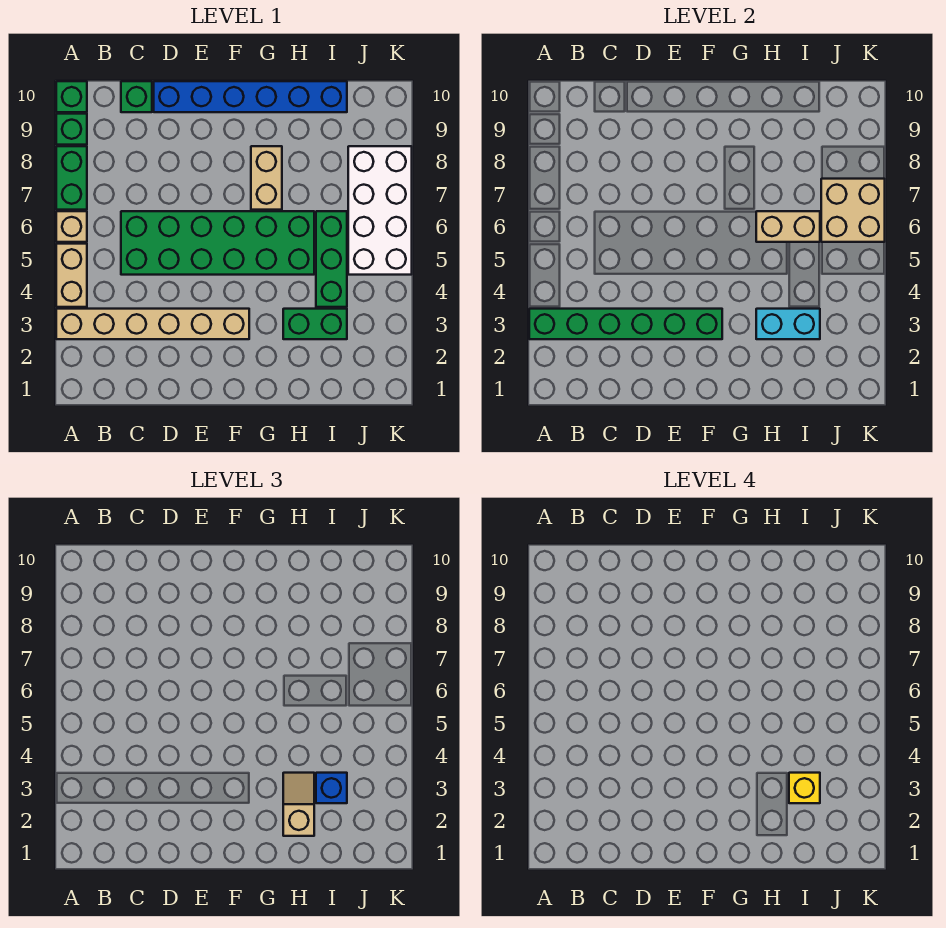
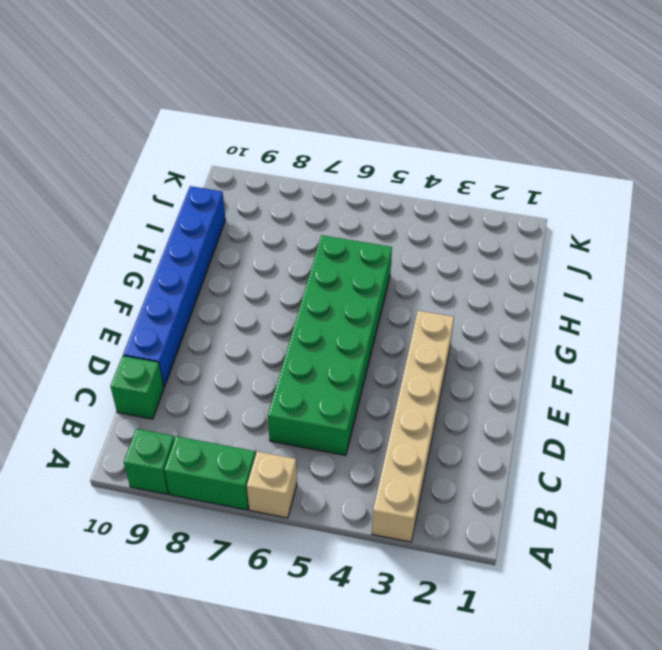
none -> tan brick A4:A5 level 1
none -> green brick A10 level 1
none -> tan brick G7:G8 level 1

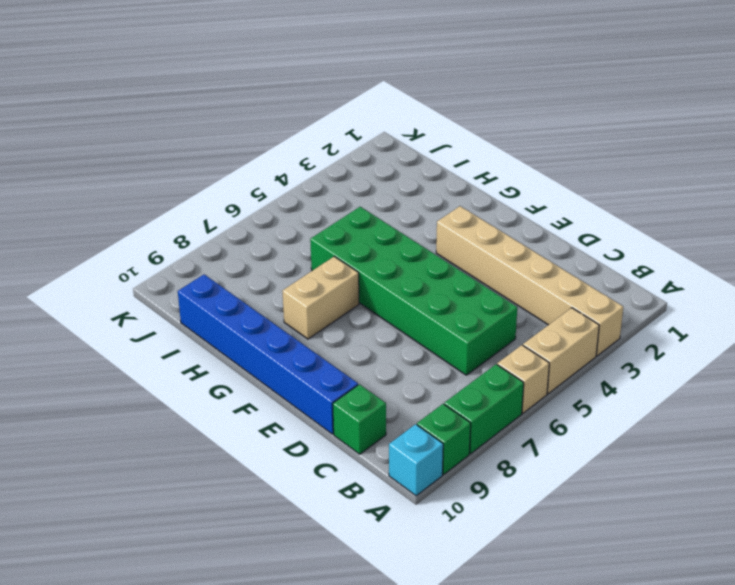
cyan brick A10 level 1 -> green brick A10 level 1
none -> green brick H3:I3 level 1
none -> green brick I4:I6 level 1
none -> white brick J5:K8 level 1

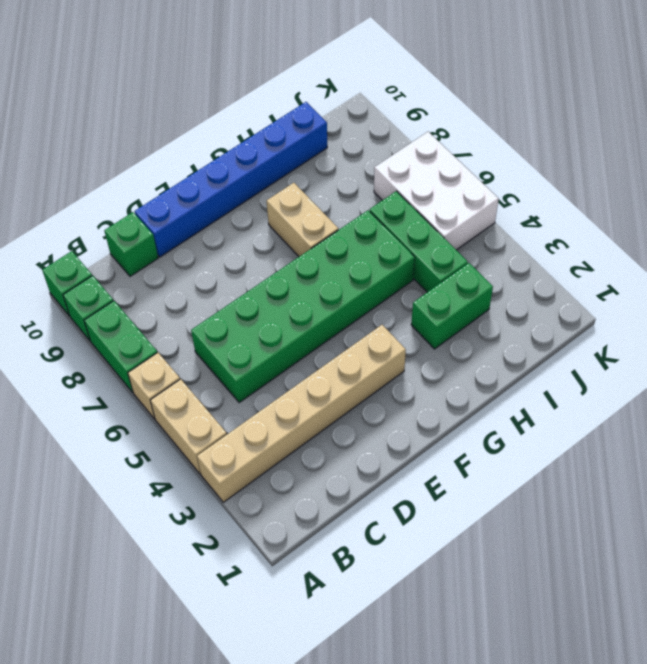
white brick J5:K7 level 1 -> white brick J5:K8 level 1
none -> green brick A3:F3 level 2
none -> cyan brick H3:I3 level 2
none -> tan brick H6:I6 level 2

